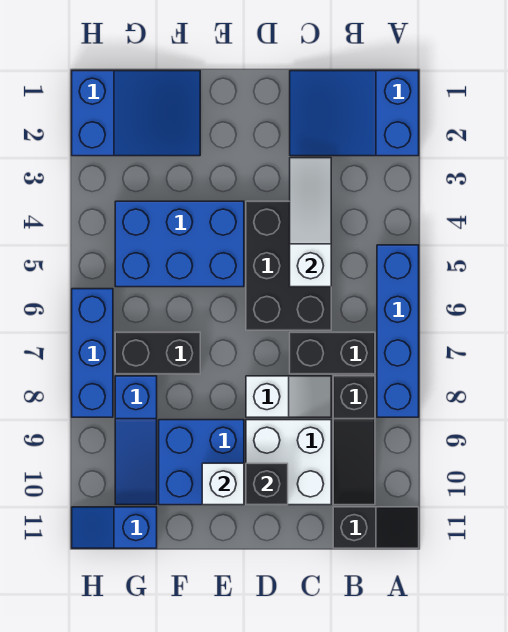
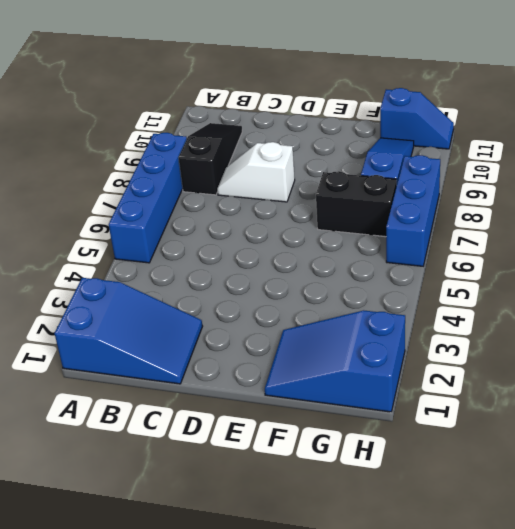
none -> black slope A11:B11 level 1 top B
none -> black brick B7:C7 level 1
none -> black brick C4:D6 level 1

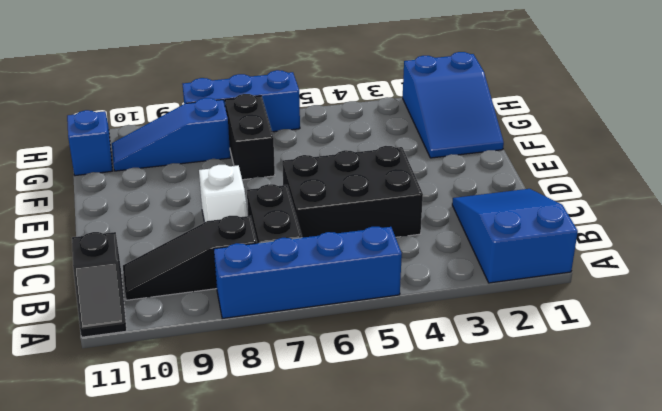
none -> white brick C9:D10 level 1
none -> blue brick E4:G5 level 1
none -> blue brick E9:F10 level 1

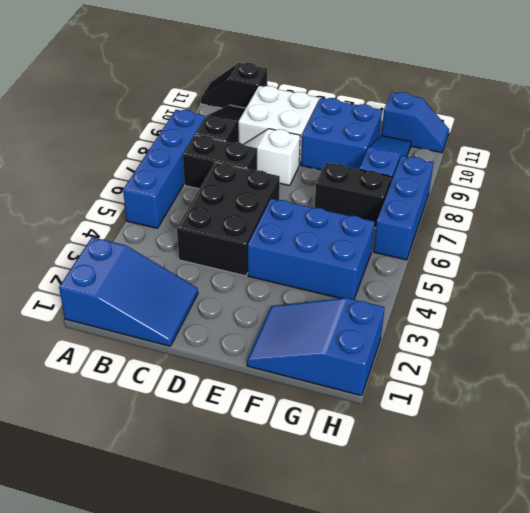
none -> white slope C3:C5 level 2 top 5
none -> black brick D10 level 2
none -> white brick E10 level 2

